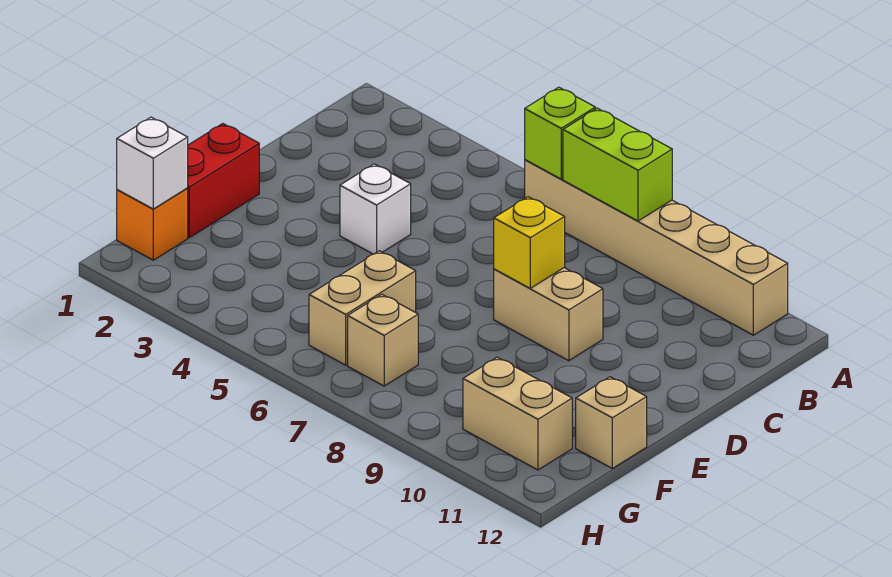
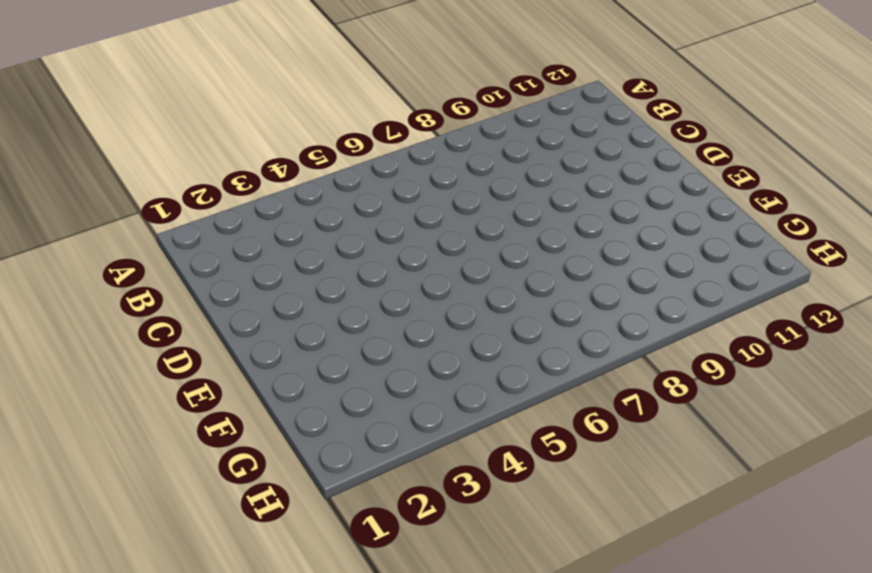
none -> tan brick A6:A11 level 1
none -> white brick D4 level 1
none -> tan brick D8:D9 level 1

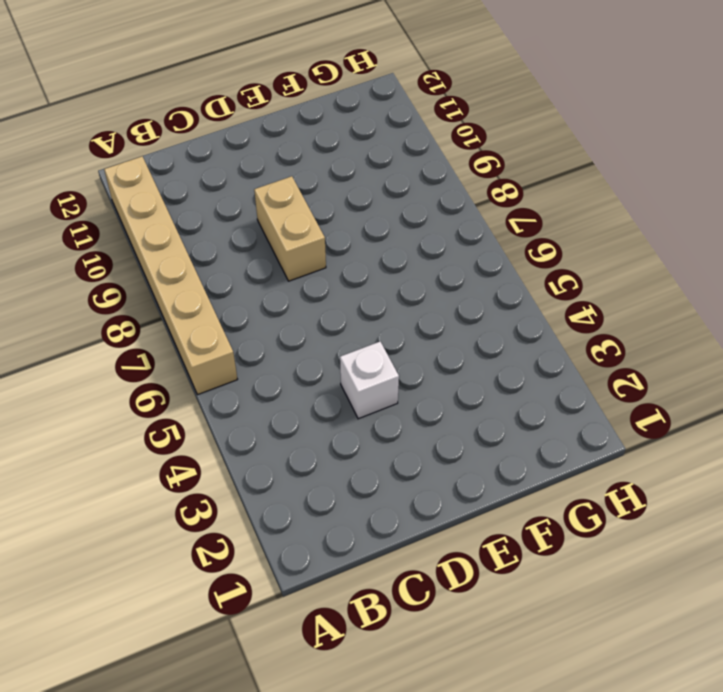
none -> red brick E1:F1 level 1
none -> tan brick F6:G6 level 1
none -> tan brick F12 level 1

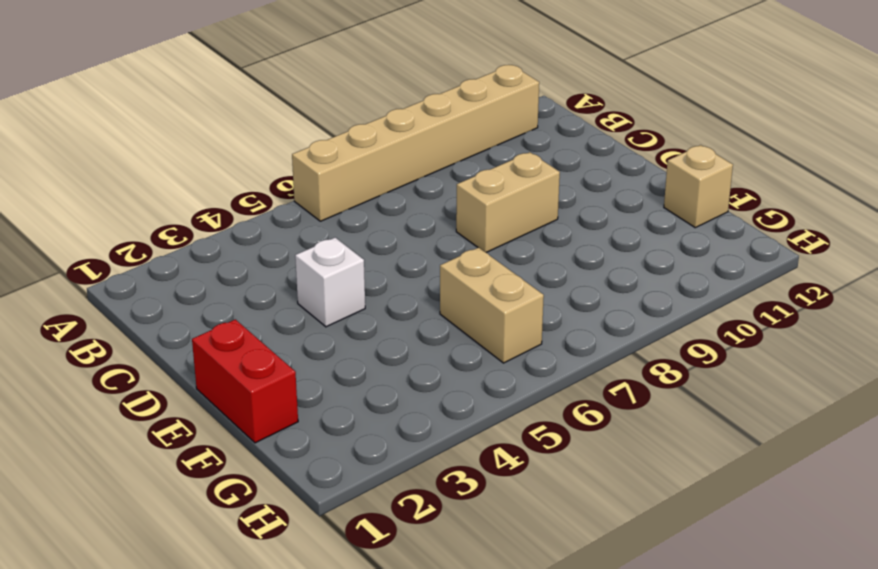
none -> orange brick G1 level 1
none -> tan brick G7 level 1
none -> tan brick G10:G11 level 1

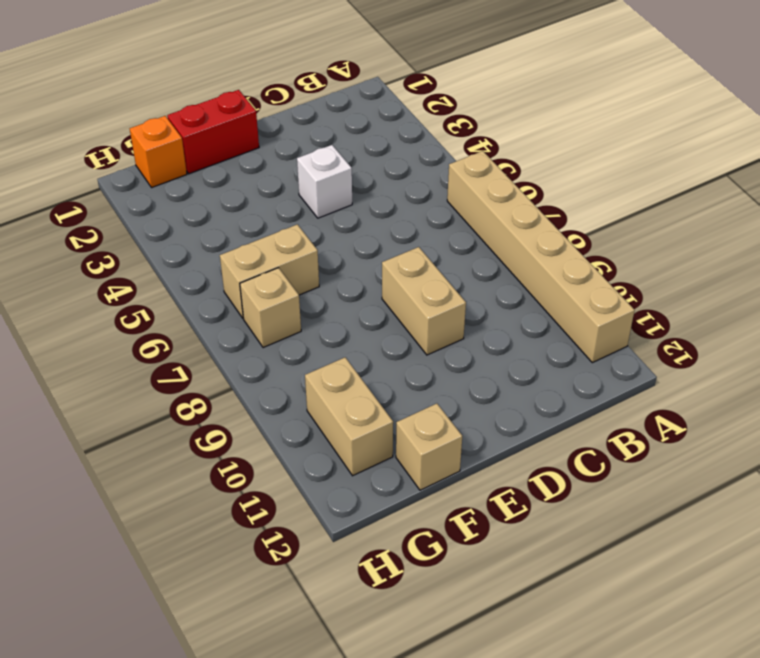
none -> lime brick A6 level 2
none -> lime brick A7:A8 level 2
none -> yellow brick D8 level 2

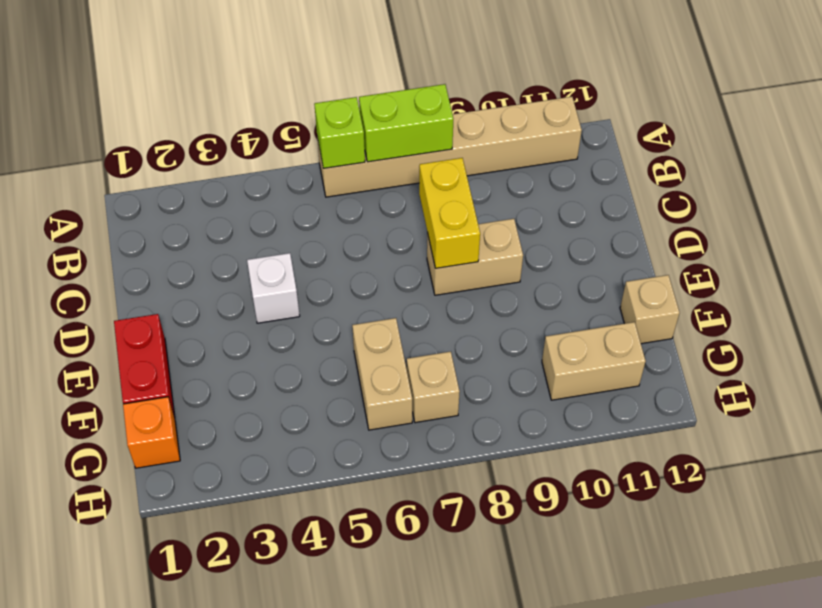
yellow brick C8:D8 level 2 -> yellow brick D8 level 2
none -> white brick G1 level 2

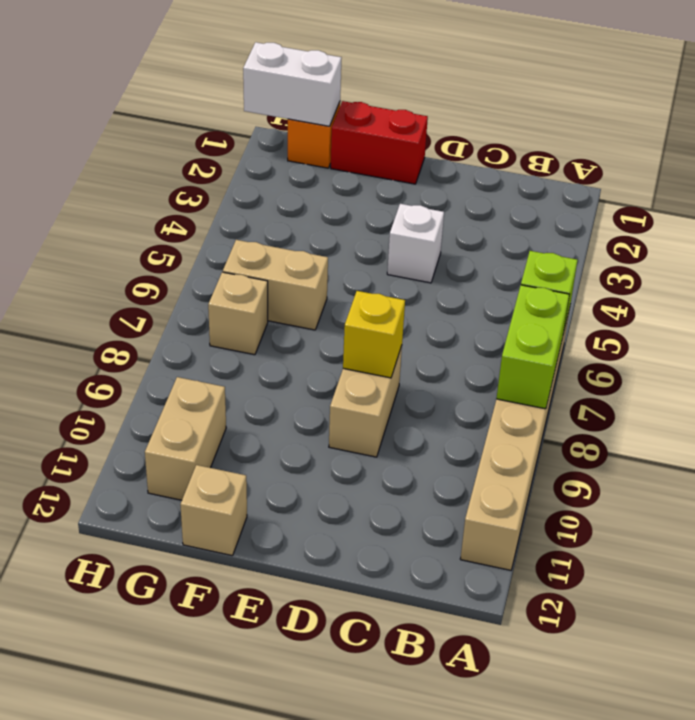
white brick G1:H1 level 2 -> white brick G1 level 2

